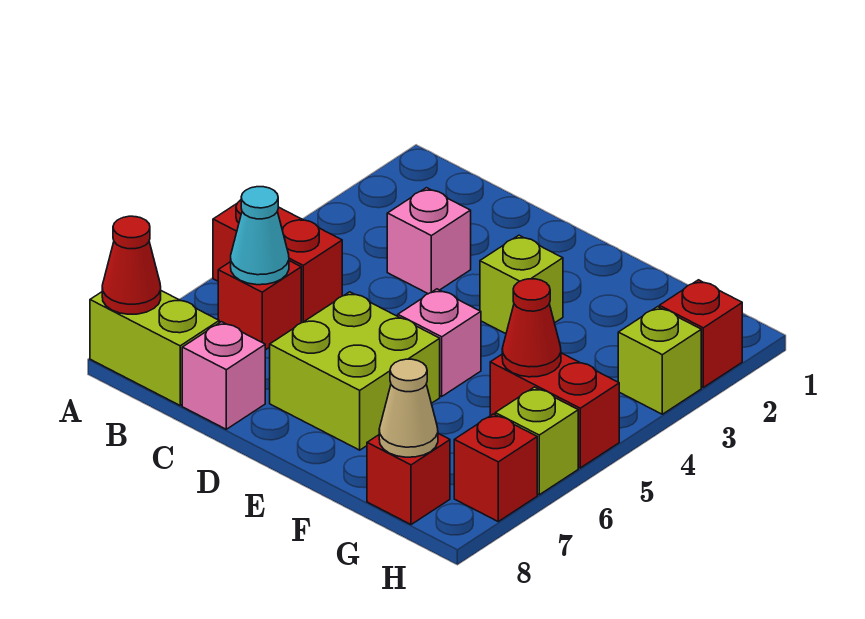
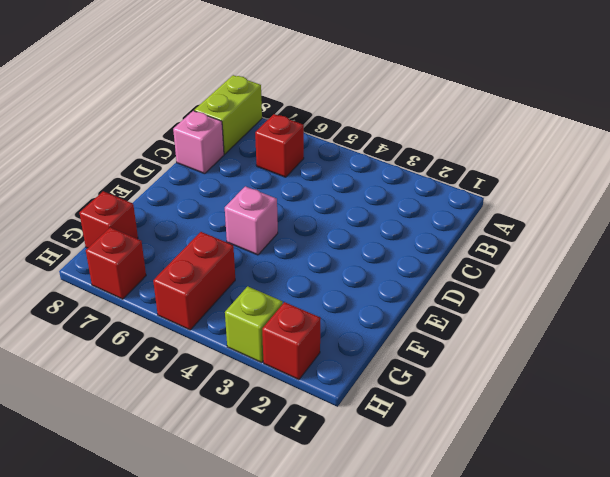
none -> red brick A5:B5 level 1
none -> pink brick C3 level 1
none -> lime brick D6:E7 level 1

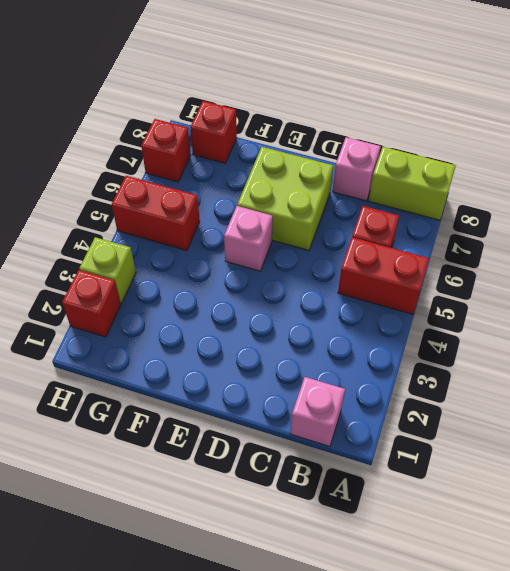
pink brick B1 level 1 -> pink brick C3 level 1
none -> lime brick E3 level 1
none -> lime brick H6 level 1
none -> red cone A8 level 2

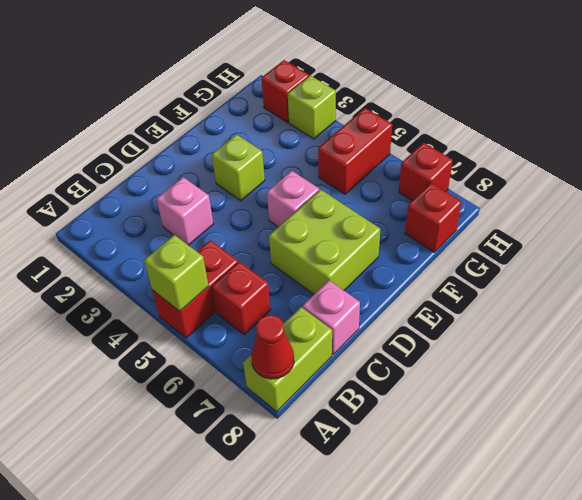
lime brick A5 level 2 -> lime brick H6 level 1
none -> cyan cone B6 level 2
none -> red cone G5 level 2
none -> tan cone G8 level 2

